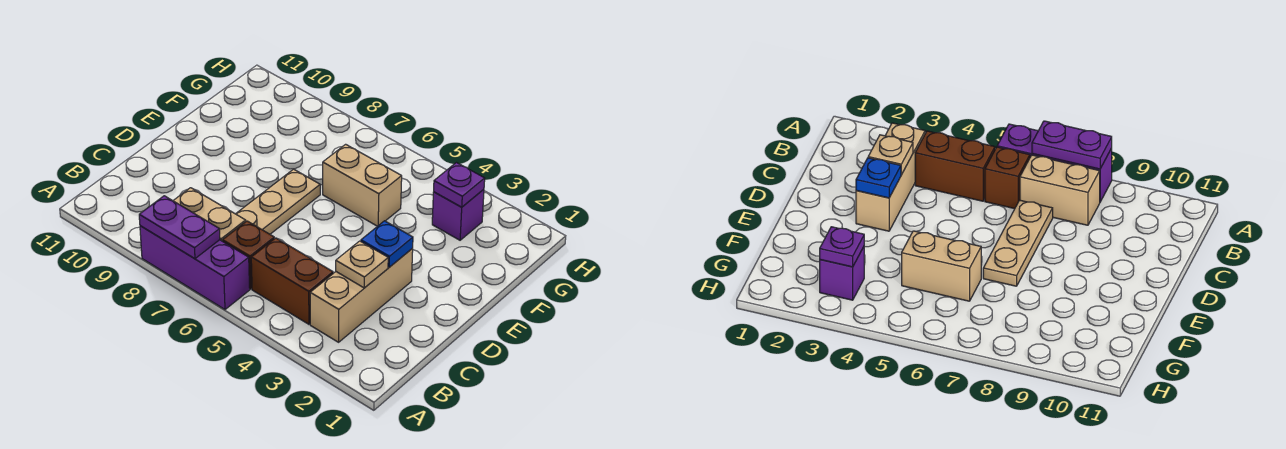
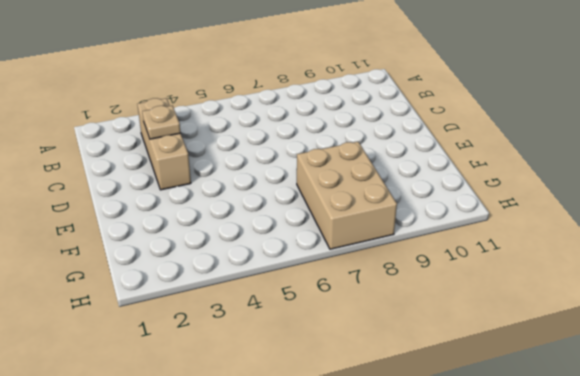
tan brick F7:H8 level 1 -> none
none -> purple brick A6:A8 level 1
none -> brown brick B4:B5 level 1
none -> brown brick B6 level 1

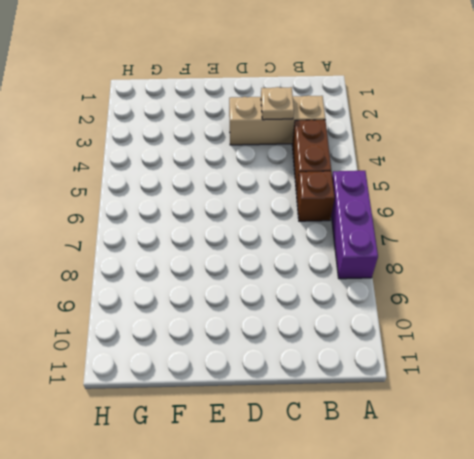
none -> tan brick B7:B8 level 1
none -> tan plate C7:E7 level 1
none -> tan brick F5:F6 level 1

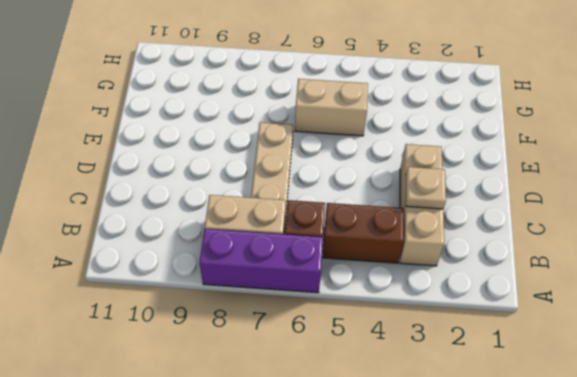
none -> purple brick G3 level 1
none -> purple plate A7:A8 level 2
none -> blue plate D3 level 2

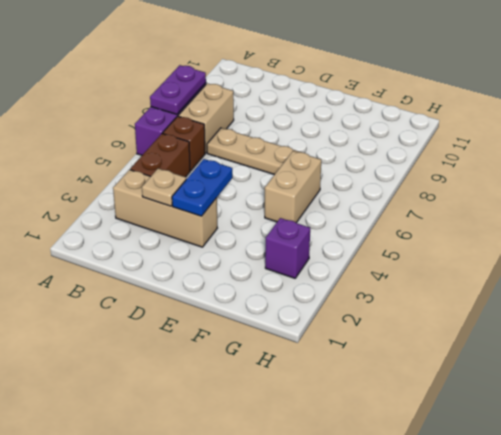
blue plate D3:D4 level 2 -> blue plate D3 level 2
none -> purple plate G3 level 2

